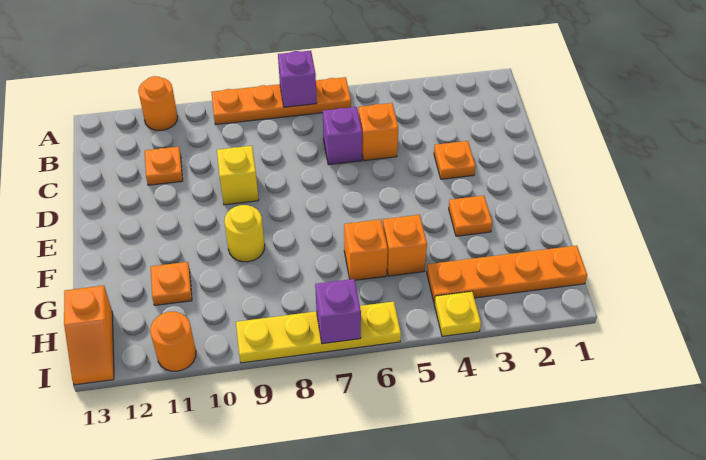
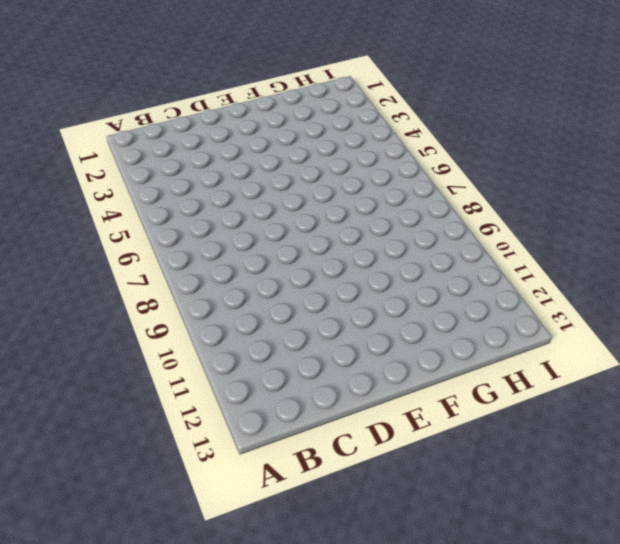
none -> orange plate A6:A9 level 1
none -> orange round brick A11 level 1
none -> orange brick C5 level 1

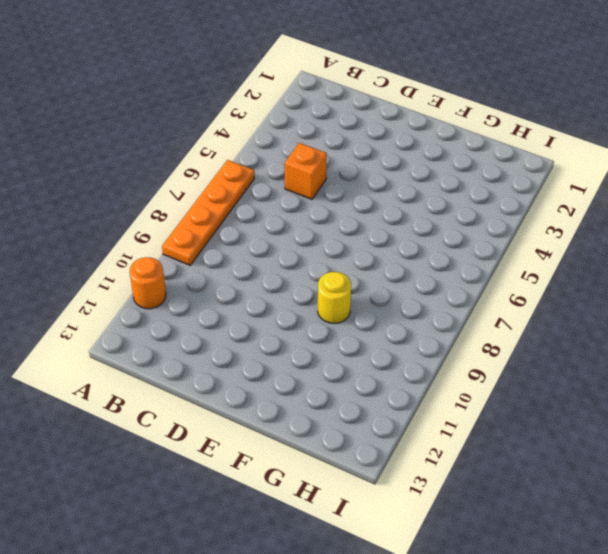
none -> purple brick C6 level 1
none -> orange plate C11 level 1
none -> orange plate D3 level 1

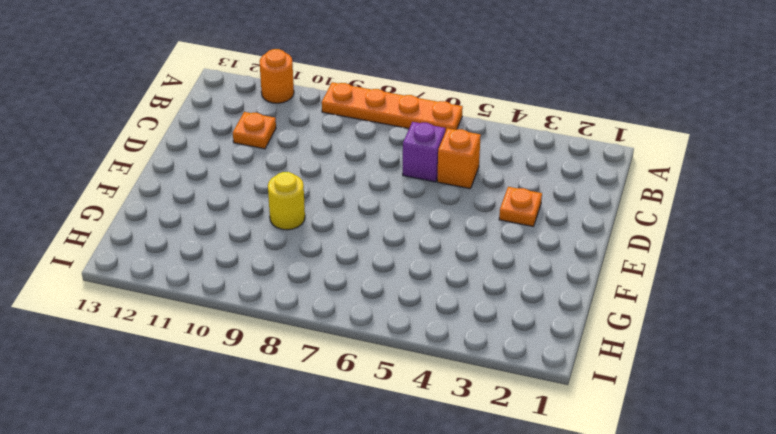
none -> yellow brick D9 level 1
none -> orange plate F3 level 1
none -> orange brick G5 level 1

